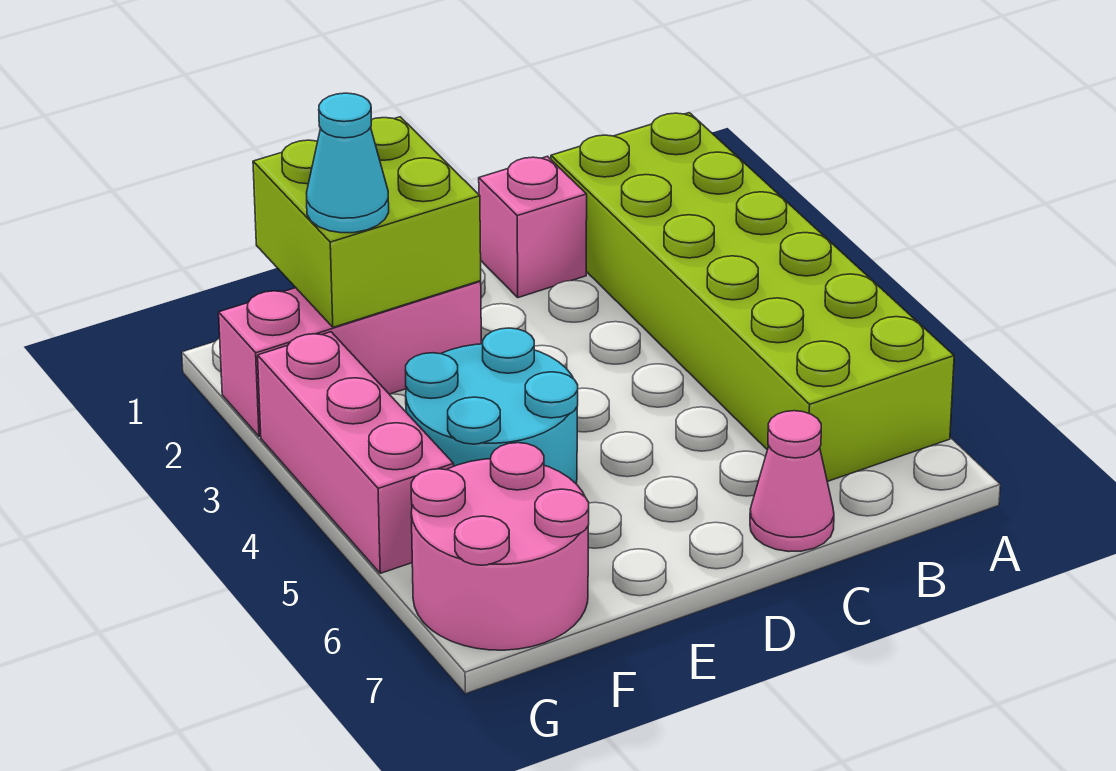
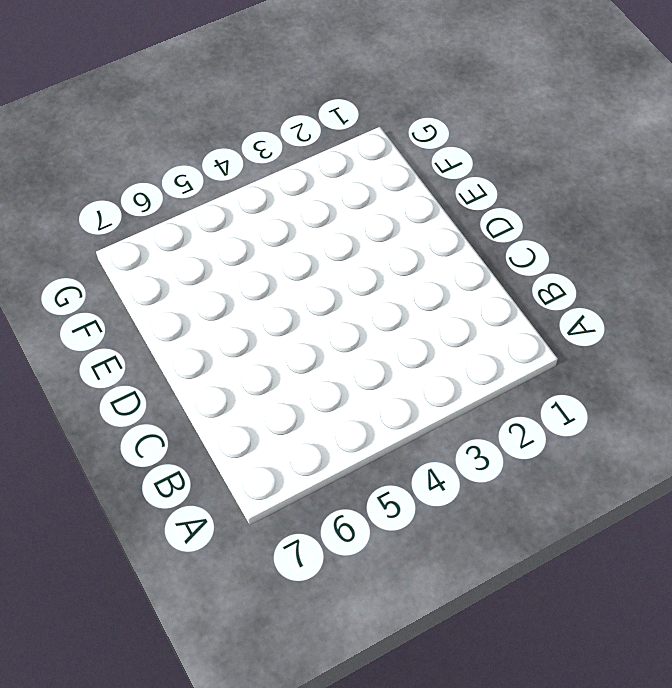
none -> lime brick A1:B6 level 1
none -> pink brick C1 level 1

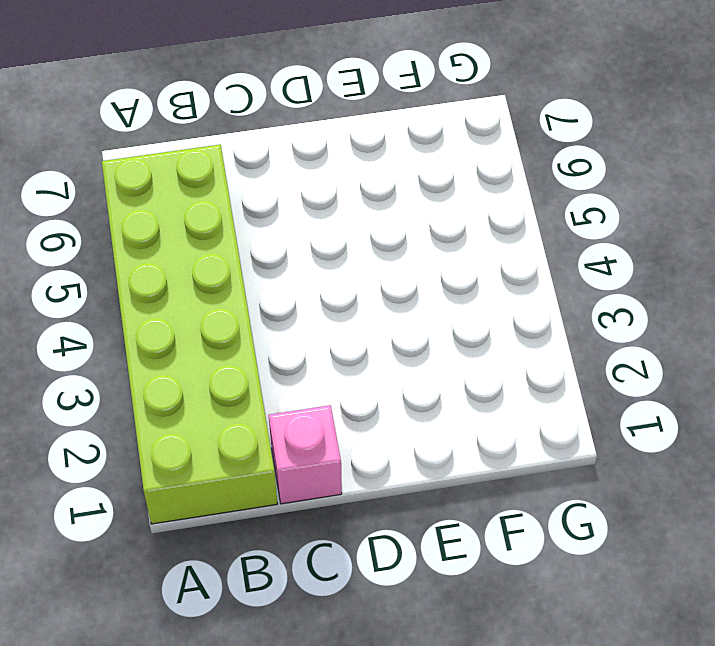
none -> pink cone C7 level 1
none -> pink brick E2:G2 level 1

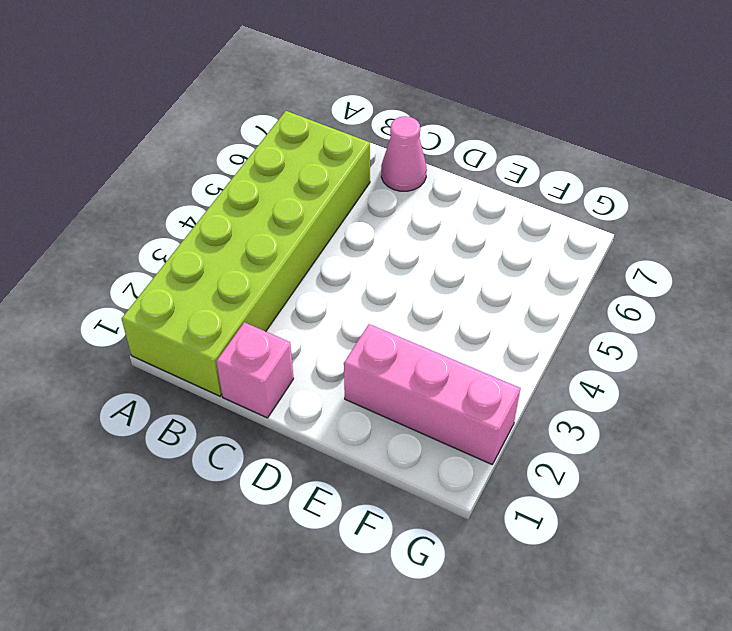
none -> cyan round brick E4:F5 level 1
none -> pink round brick F6:G7 level 1

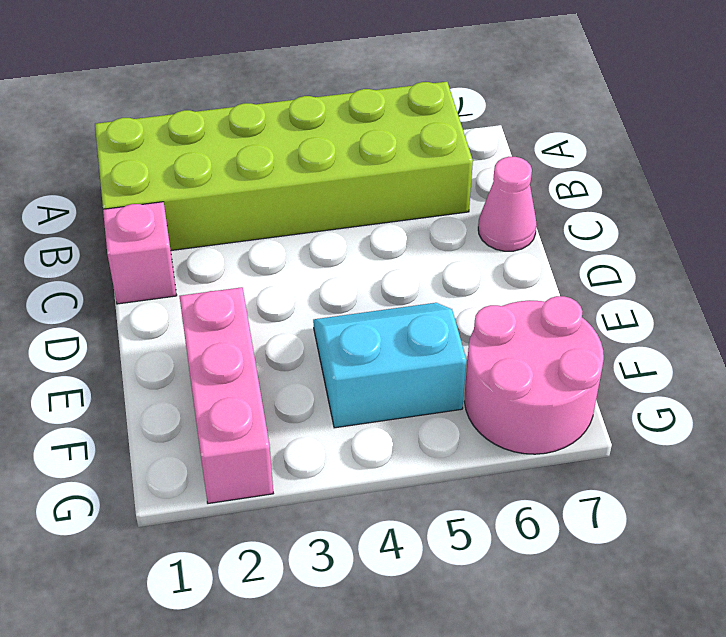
cyan slope E4:F5 level 1 top F -> cyan round brick E4:F5 level 1
none -> pink brick G3:G5 level 1
none -> lime brick E1:F2 level 2

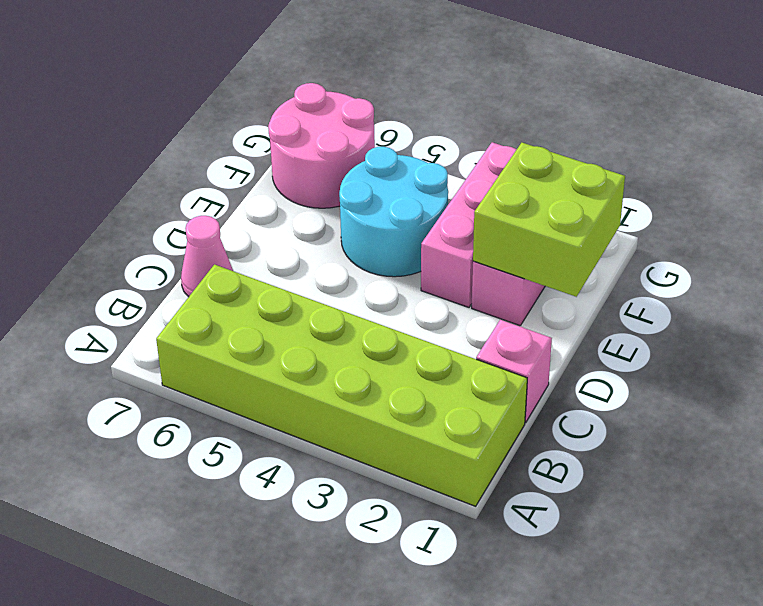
pink brick E3:G3 level 1 -> pink brick G3:G5 level 1
none -> cyan cone F2 level 3

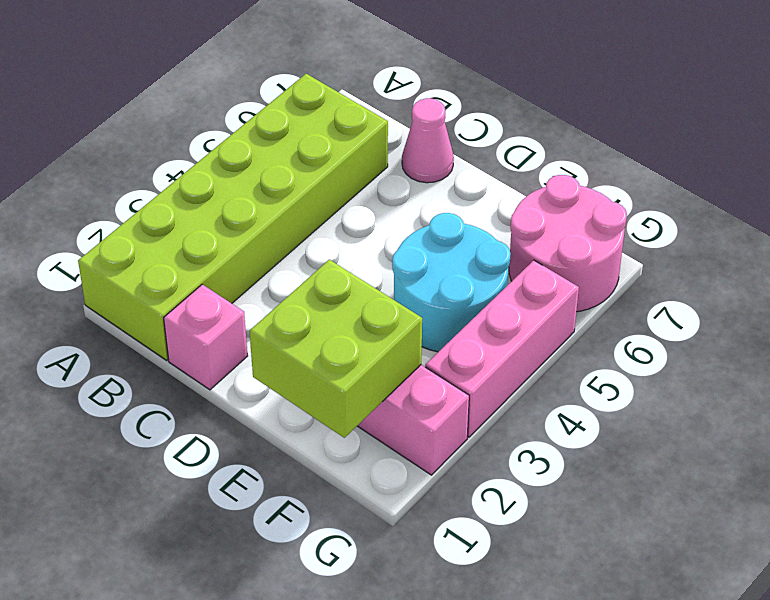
none -> cyan cone F2 level 3

